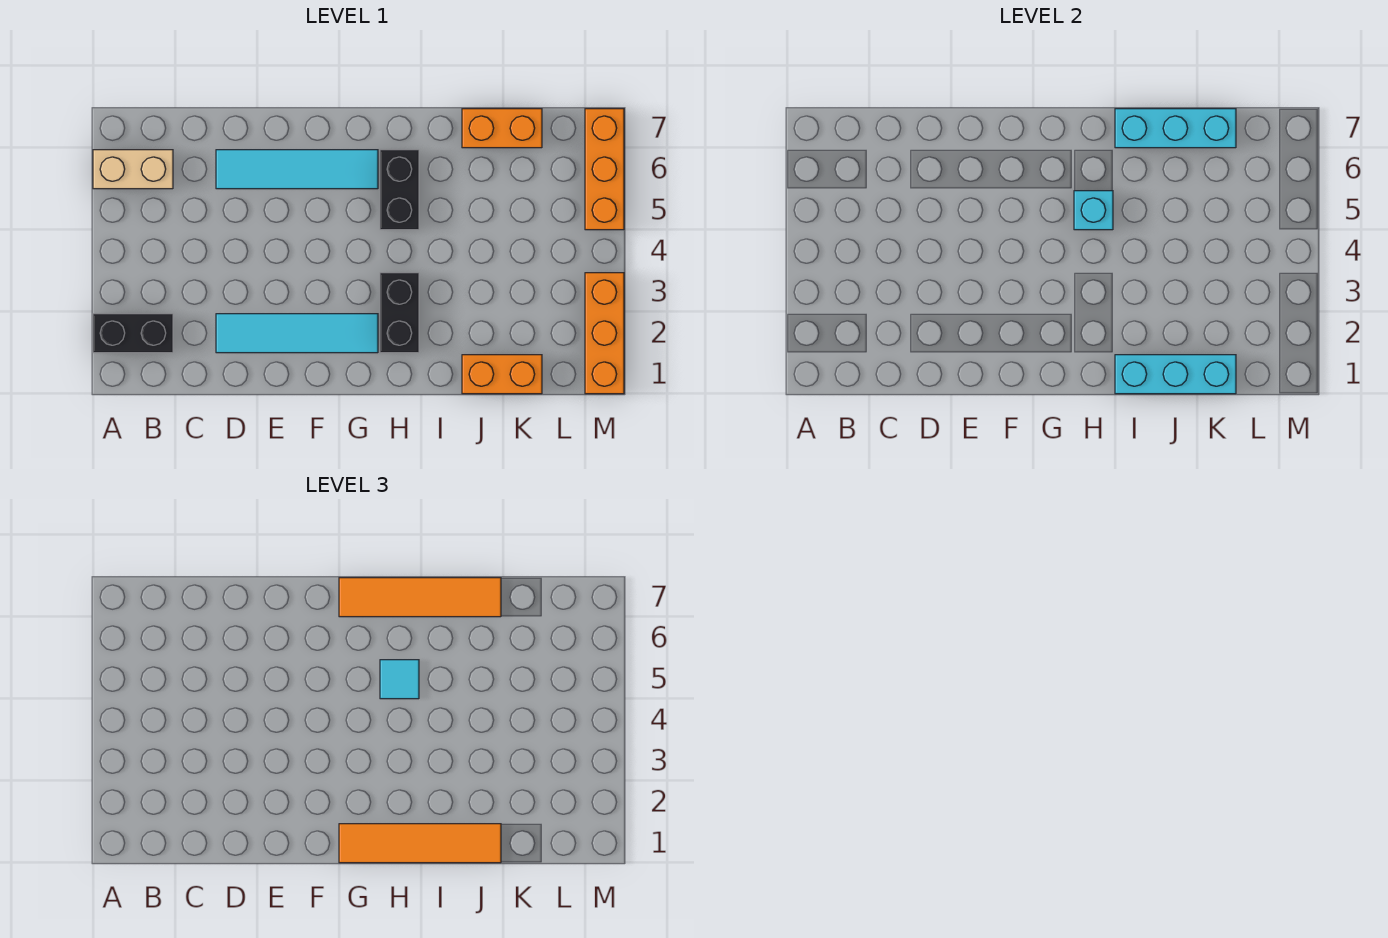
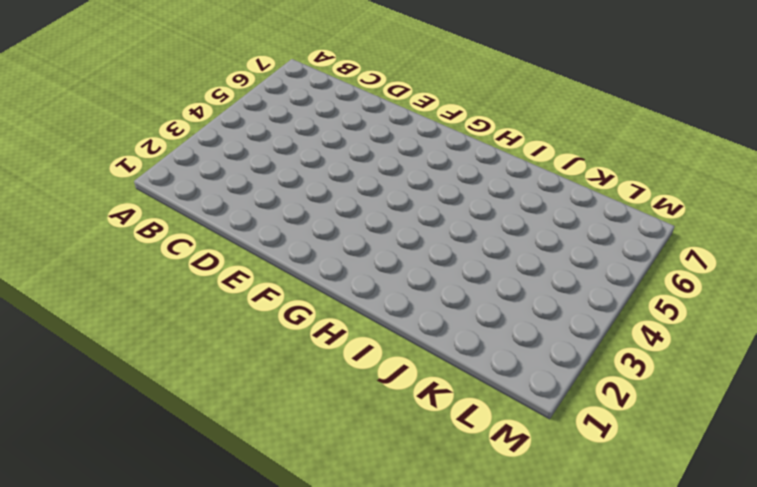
none -> black brick A2:B2 level 1
none -> tan brick A6:B6 level 1
none -> cyan tile D2:G2 level 1

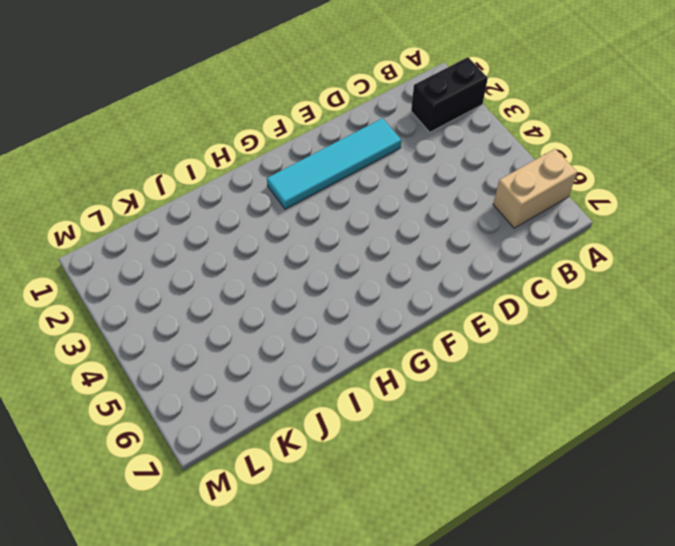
none -> cyan tile D6:G6 level 1
none -> black brick H2:H3 level 1
none -> black brick H5:H6 level 1

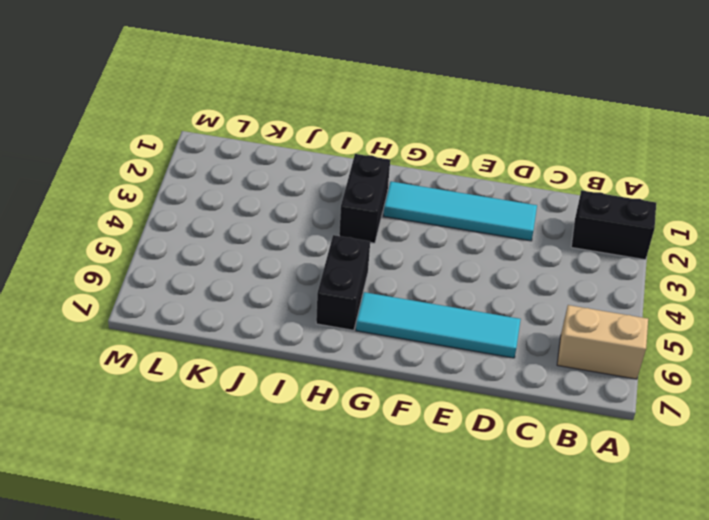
none -> orange brick J1:K1 level 1
none -> orange brick J7:K7 level 1
none -> orange brick M1:M3 level 1

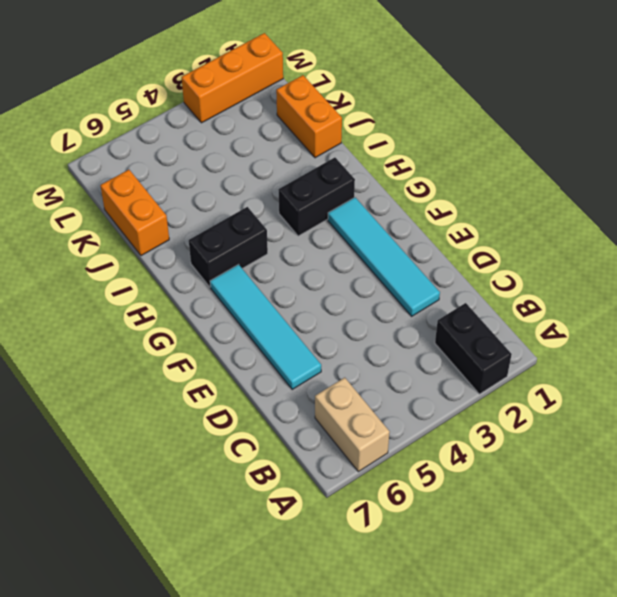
none -> orange brick M5:M7 level 1
none -> cyan brick H5 level 2
none -> cyan brick I1:K1 level 2

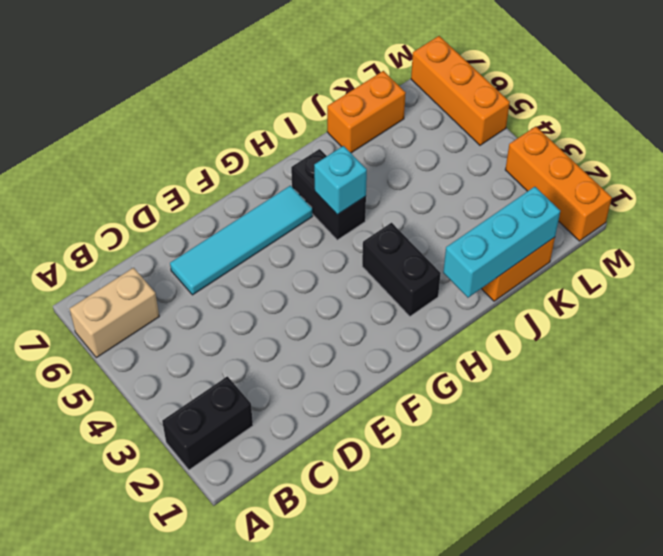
none -> cyan tile D2:G2 level 1
none -> cyan brick I7:K7 level 2
none -> orange tile G1:J1 level 3

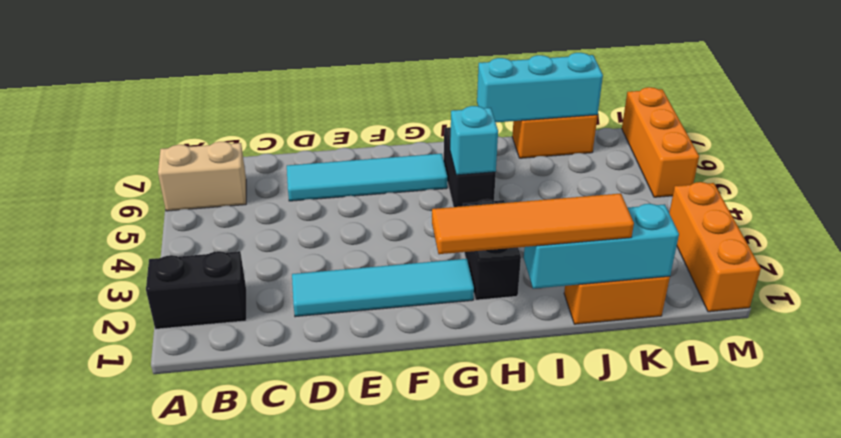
none -> orange tile G7:J7 level 3
none -> cyan tile H5 level 3

